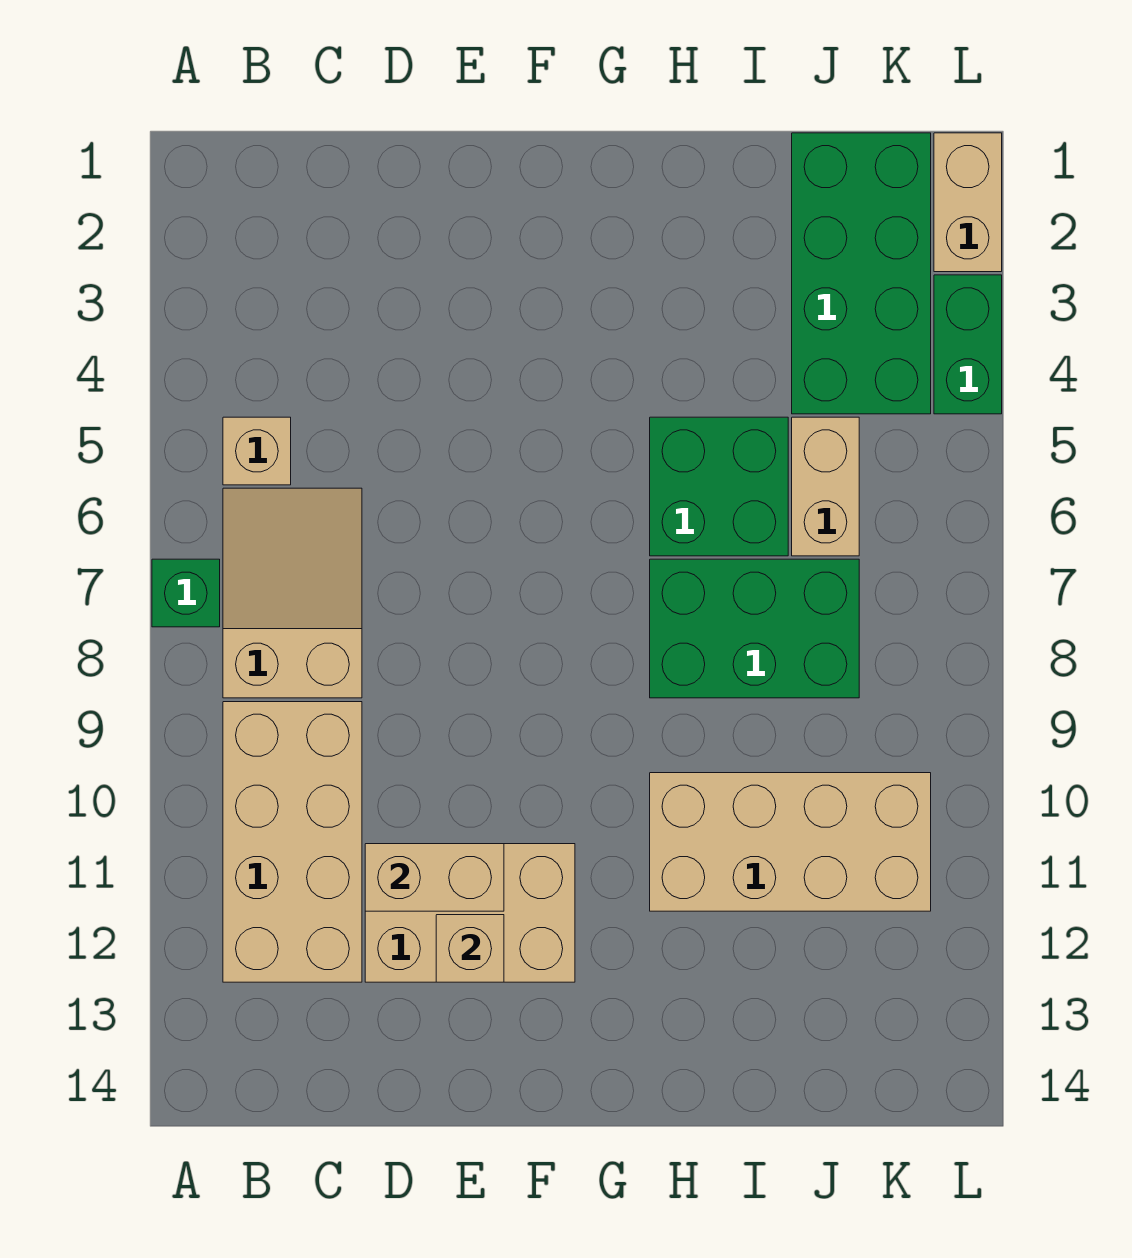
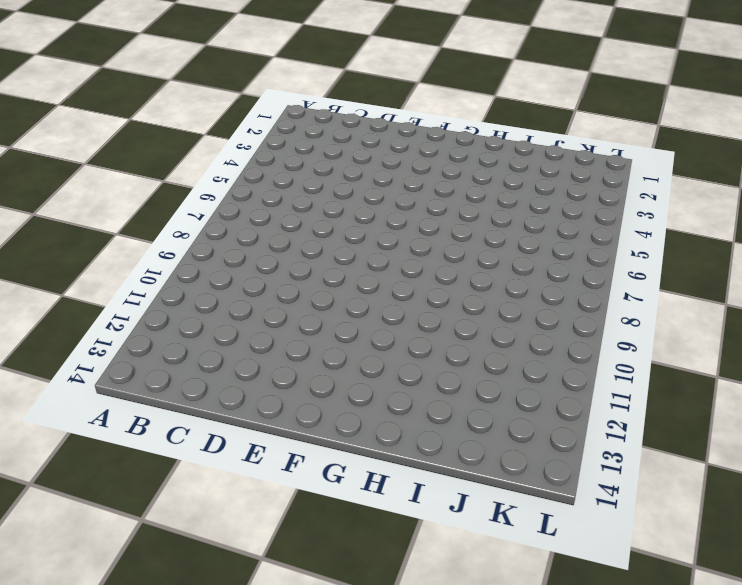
none -> green brick A7 level 1
none -> tan brick B5 level 1
none -> tan slope B6:C8 level 1 top 8

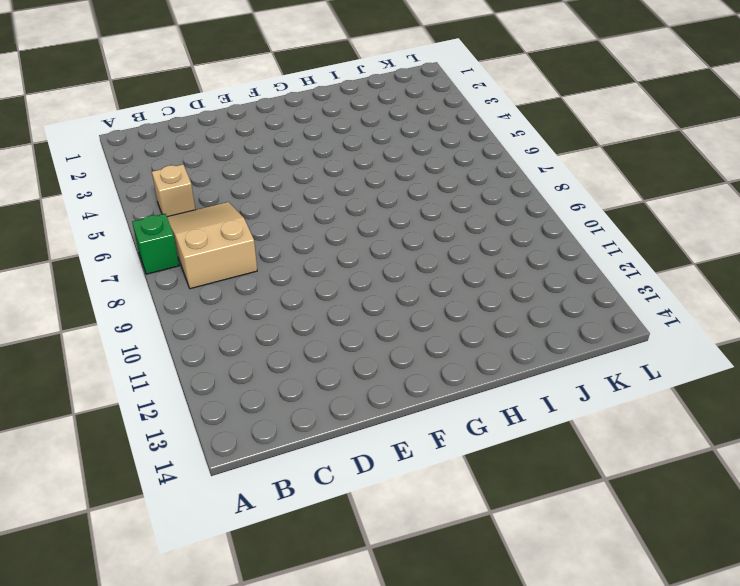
none -> tan brick B9:C12 level 1
none -> tan brick D11:F12 level 1
none -> green brick H5:I6 level 1

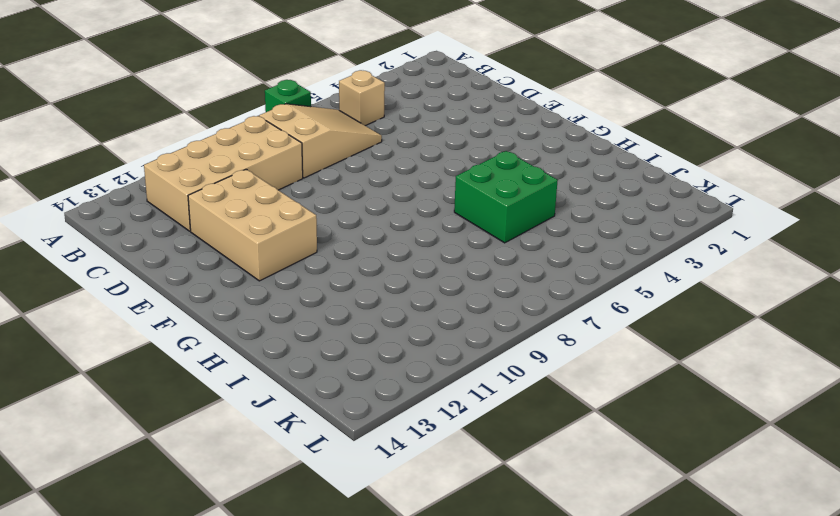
none -> green brick H7:J8 level 1
none -> tan brick H10:K11 level 1
none -> green brick J1:K4 level 1

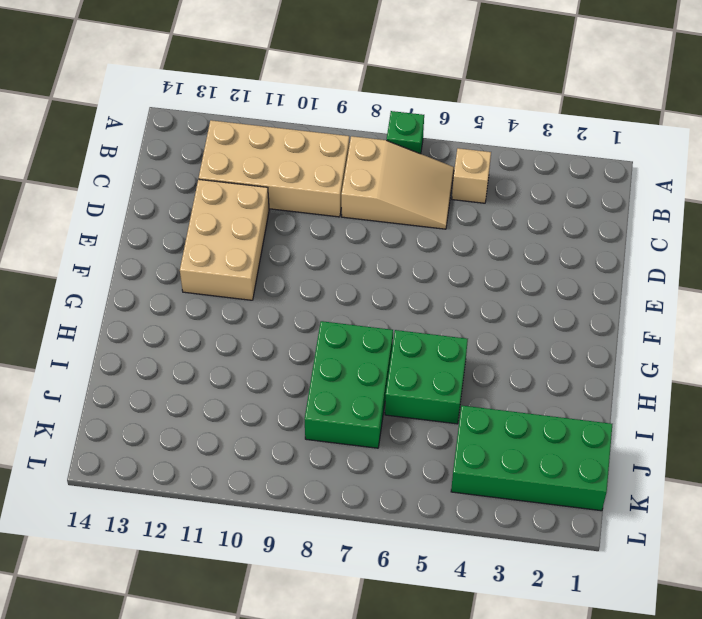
none -> tan brick H10:K11 level 1
none -> tan brick J5:J6 level 1
none -> tan brick L1:L2 level 1

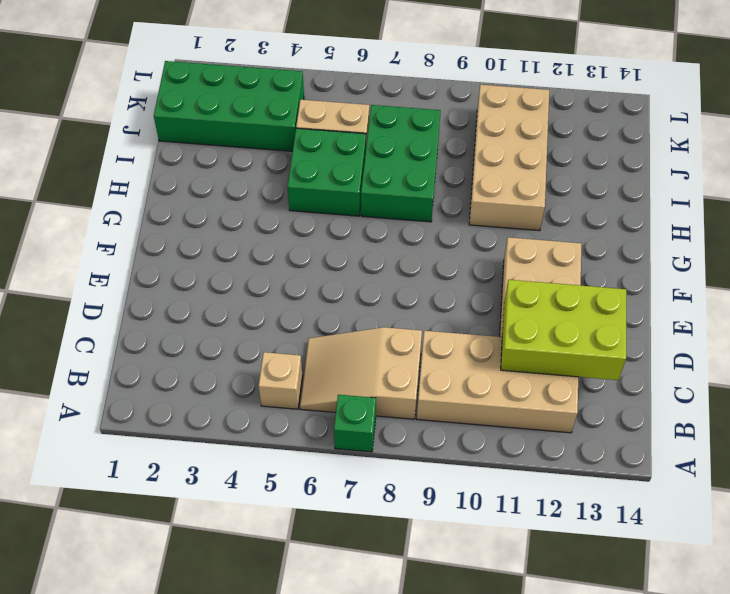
lime brick C11:D13 level 2 -> tan brick D11:E11 level 2
none -> tan brick L1:L2 level 1
none -> green brick L3:L4 level 1
none -> tan brick E12 level 2

